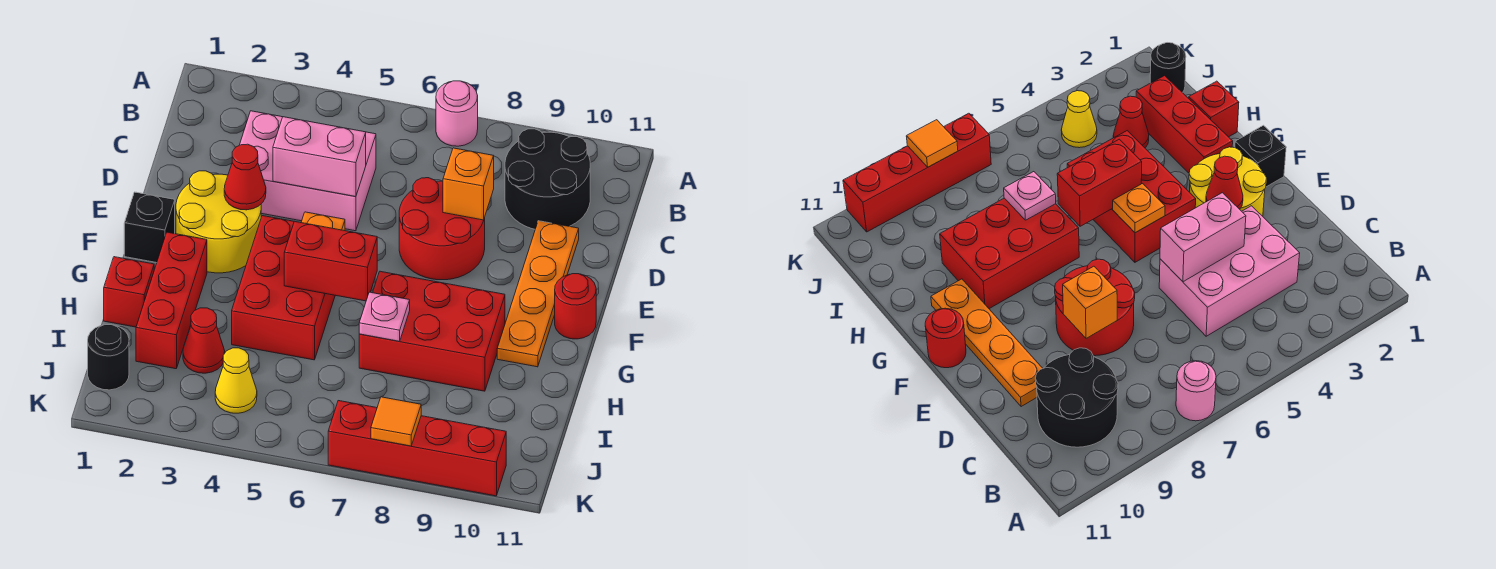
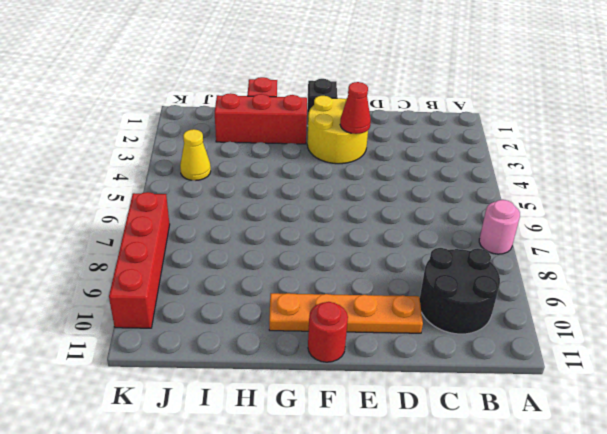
none -> pink brick C3:D5 level 1
none -> red round brick D7:E8 level 1
none -> red brick F4:H5 level 1

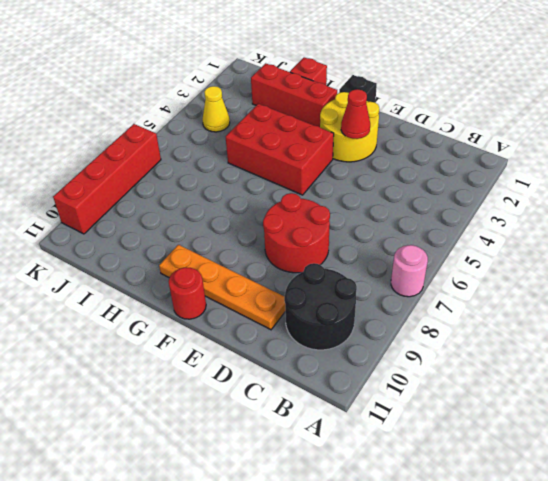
none -> pink brick C3:D5 level 1
none -> red brick G7:H9 level 1
none -> red cone I3 level 1

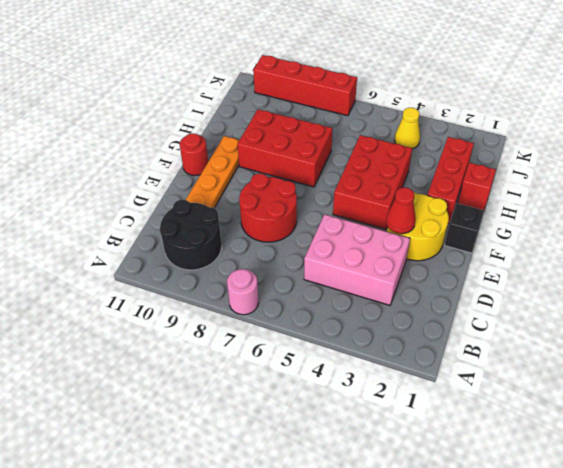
none -> red cone I3 level 1
none -> black round brick J1 level 1
none -> pink brick D4:D5 level 2

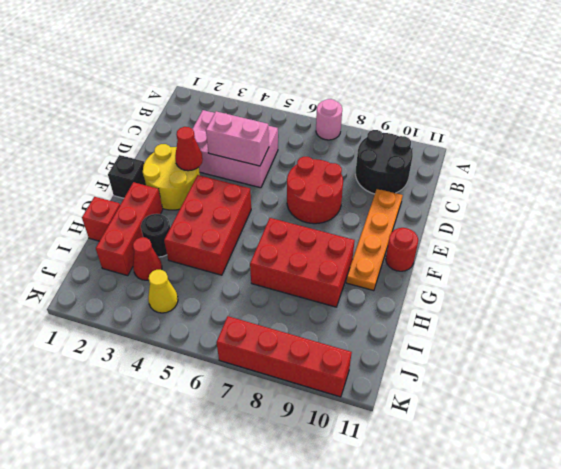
black round brick H3 level 1 -> black round brick J1 level 1
none -> orange brick D8 level 2
none -> orange plate F5 level 2
none -> red brick G5:G6 level 2

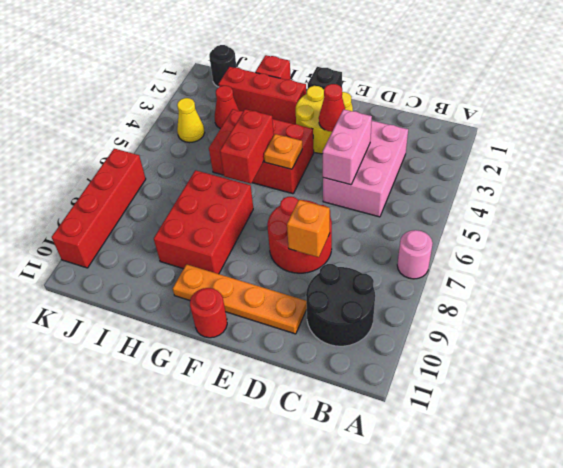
none -> pink plate H7 level 2
none -> orange tile K8 level 2

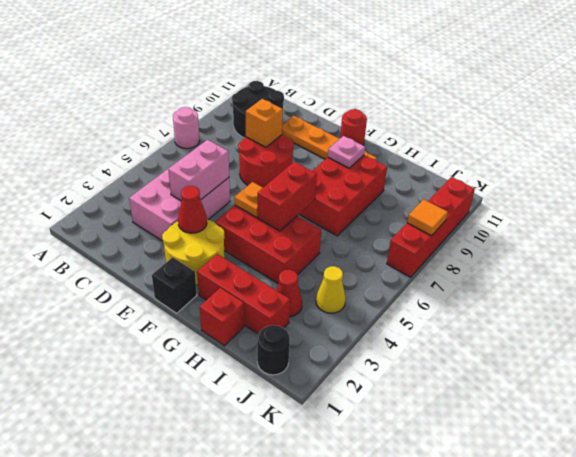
pink plate G9 level 2 -> pink plate H7 level 2

